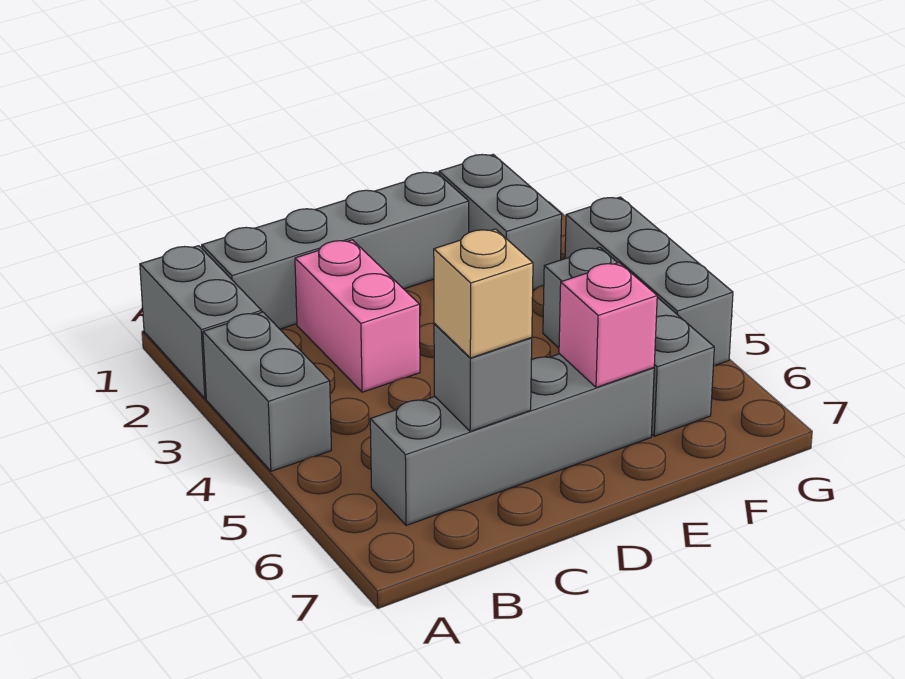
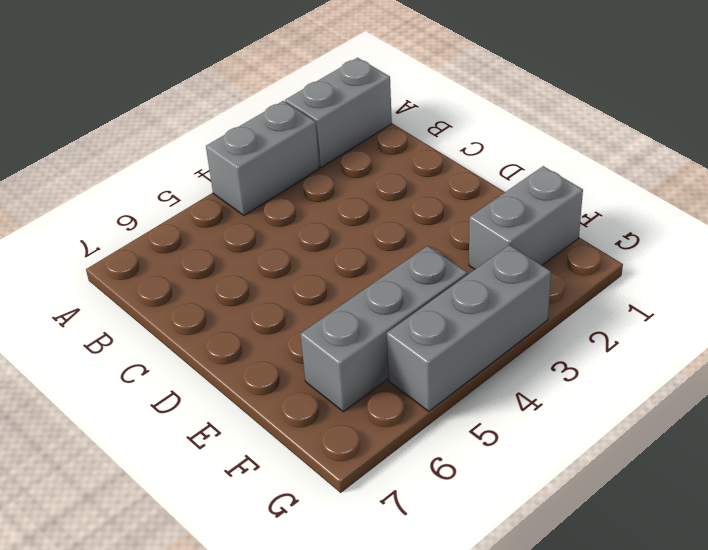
none -> grey brick B1:E1 level 1
none -> grey brick B6:E6 level 1

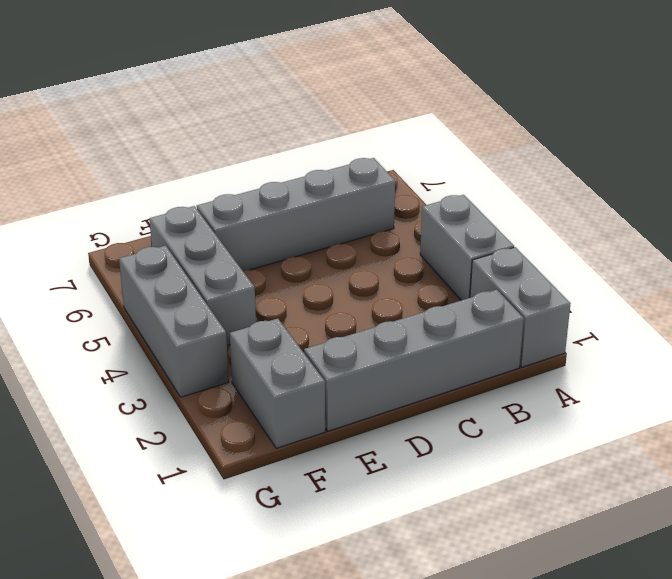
none -> pink brick C2:C3 level 1
none -> grey brick C6 level 2

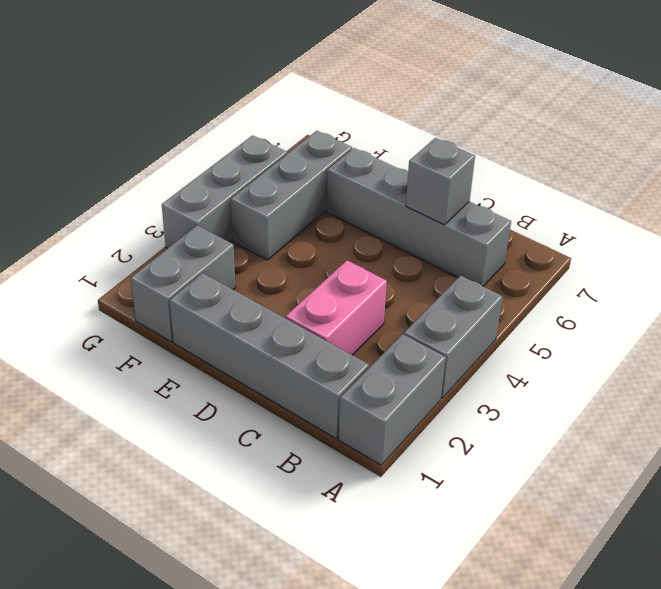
none -> pink brick E6 level 2
none -> tan brick C6 level 3

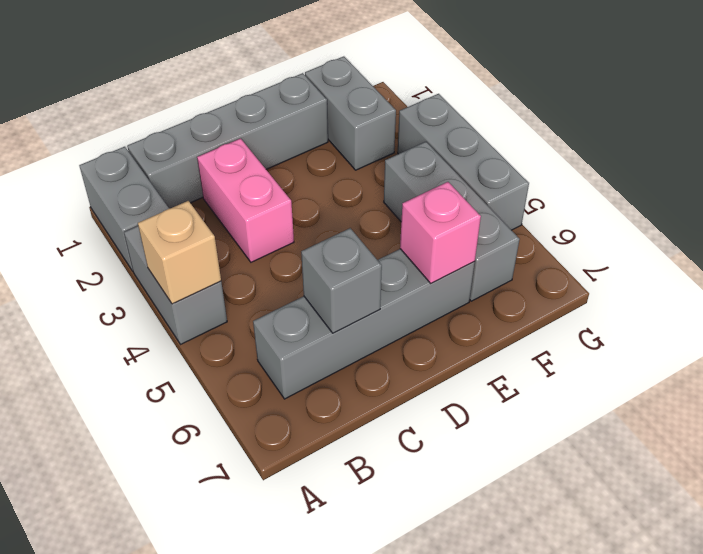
tan brick A4 level 2 -> tan brick C6 level 3

